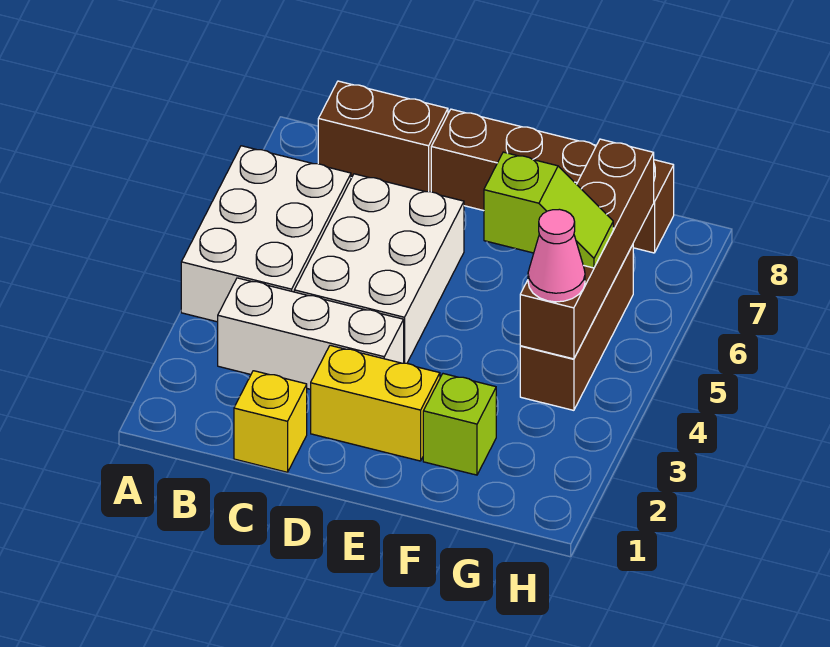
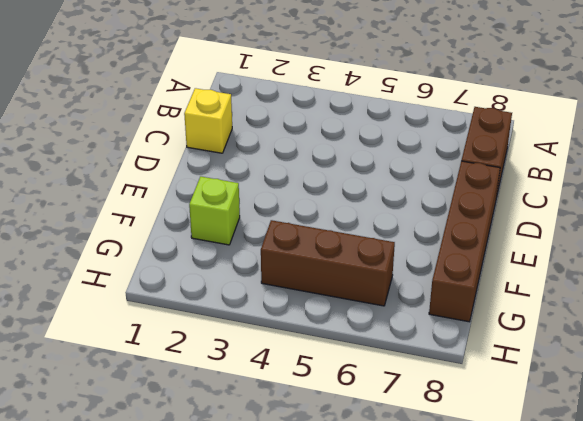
none -> white brick A4:B6 level 1
none -> white brick B3:D3 level 1
none -> white brick C4:D6 level 1

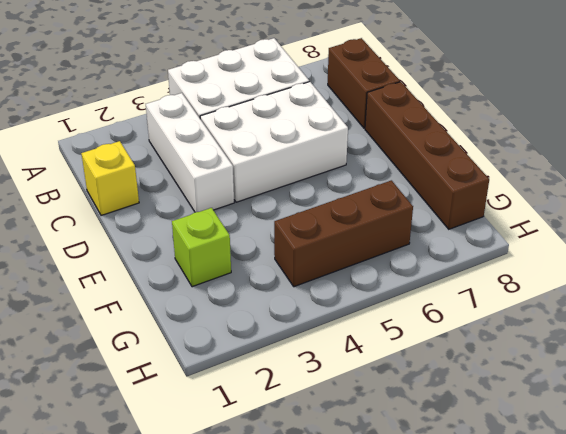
none -> yellow brick D2:E2 level 1
none -> brown brick G4:G7 level 2
none -> lime slope F5:G5 level 3 top F

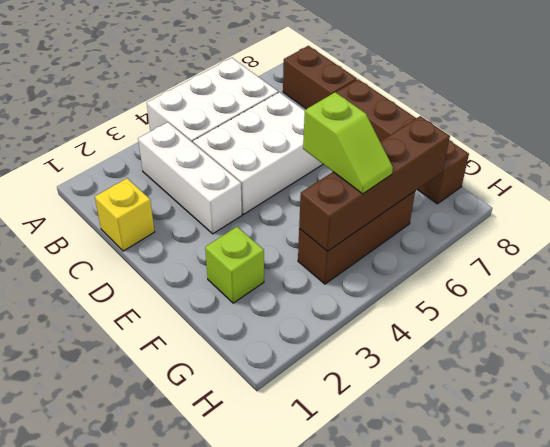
none -> yellow brick D2:E2 level 1
none -> pink cone G4 level 3

